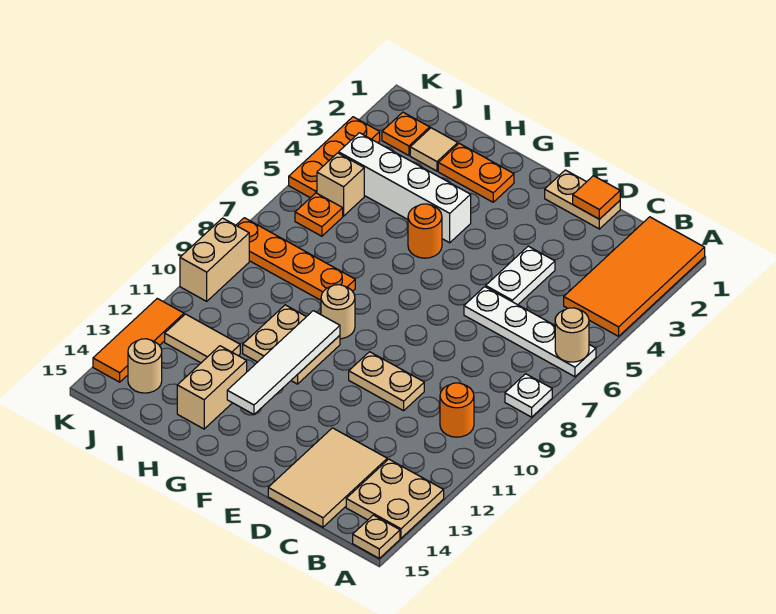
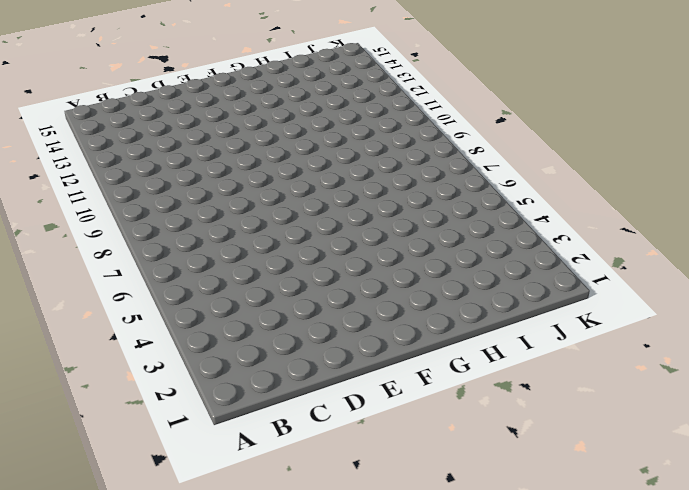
none -> orange tile A1:B4 level 1
none -> white plate A6:D6 level 1
none -> white plate A8 level 1

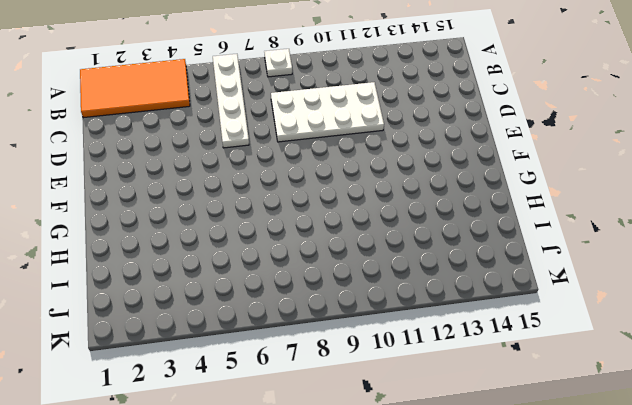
white plate C8:D11 level 1 -> tan plate D10:E10 level 1
none -> tan plate A13:B14 level 1
none -> tan plate A15 level 1
none -> orange round brick B10 level 1

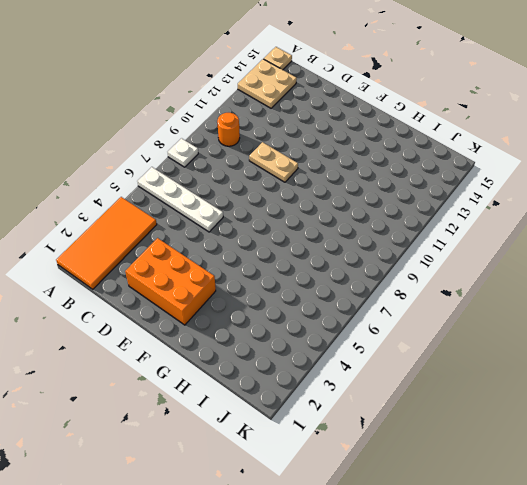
orange brick D2:F3 level 1 -> none
none -> tan tile C13:D15 level 1
none -> tan plate D1:E1 level 1
none -> white plate D4:D5 level 1

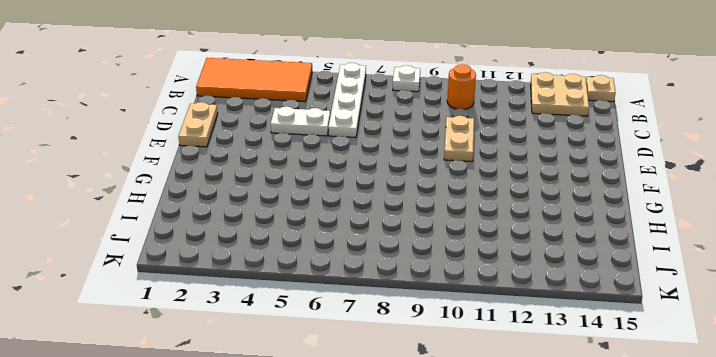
none -> tan tile C13:D15 level 1
none -> orange plate G2:H2 level 1
none -> white brick G4:J4 level 1

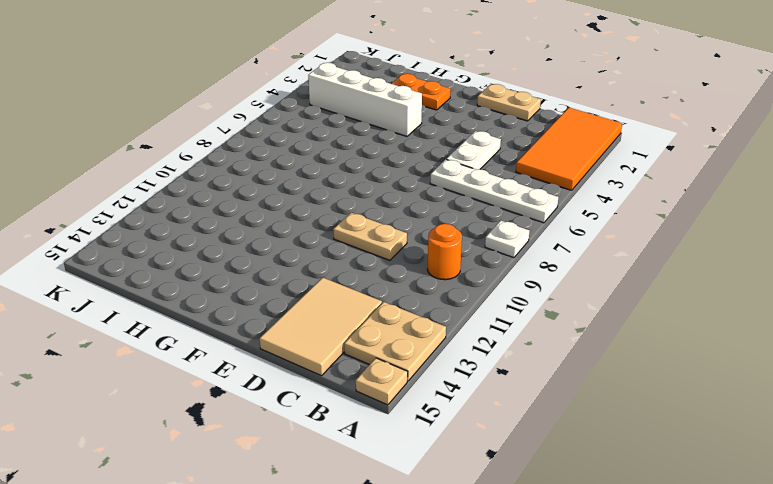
none -> orange round brick G5 level 1
none -> tan round brick G9 level 1
none -> tan plate G10:H11 level 1

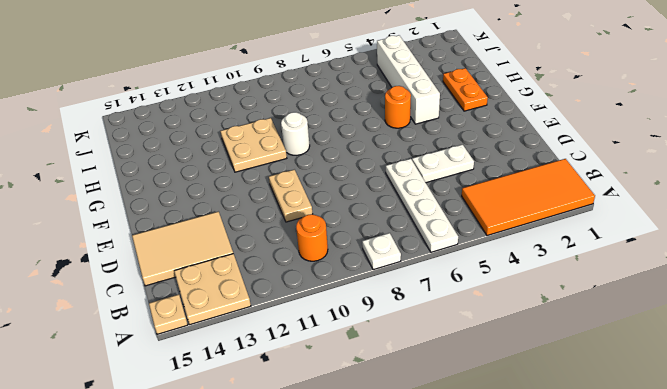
white round brick G9 level 1 -> tan round brick G9 level 1
none -> tan plate D1:E1 level 1
none -> orange plate H8:K8 level 1
none -> tan brick H13:H14 level 1

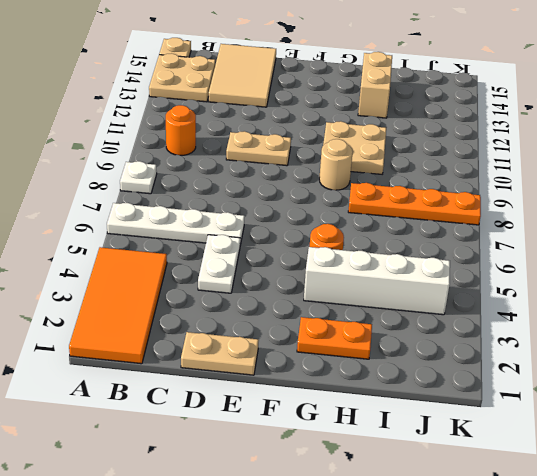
none -> tan tile I2 level 1
none -> tan tile I12:J12 level 1
none -> orange plate J2 level 1

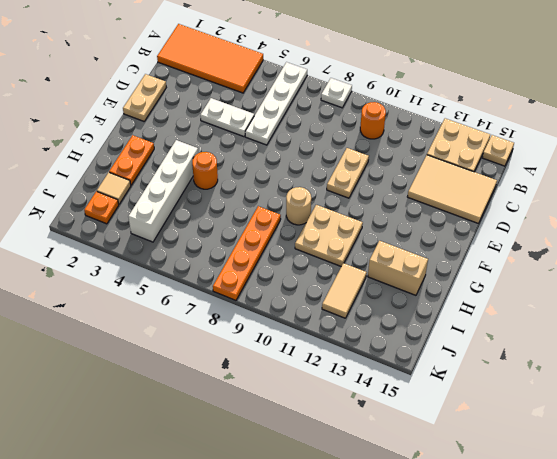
none -> tan brick J5 level 1
none -> orange plate J6 level 1
none -> tan round brick J14 level 1

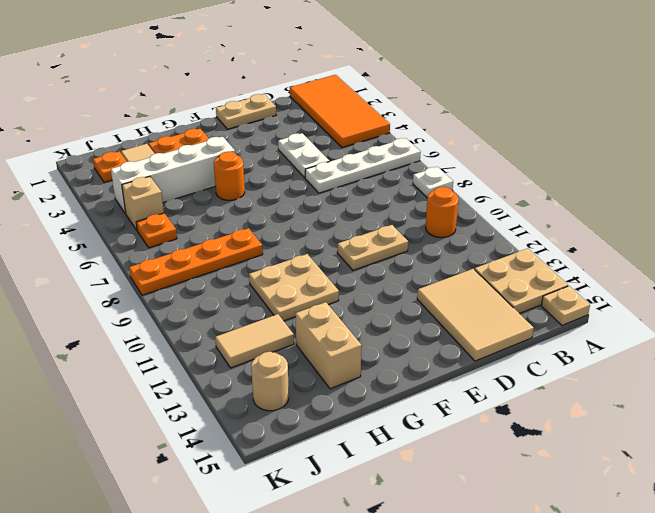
none -> tan round brick G9 level 1
none -> orange plate K3:K5 level 1
none -> tan brick K9:K10 level 1

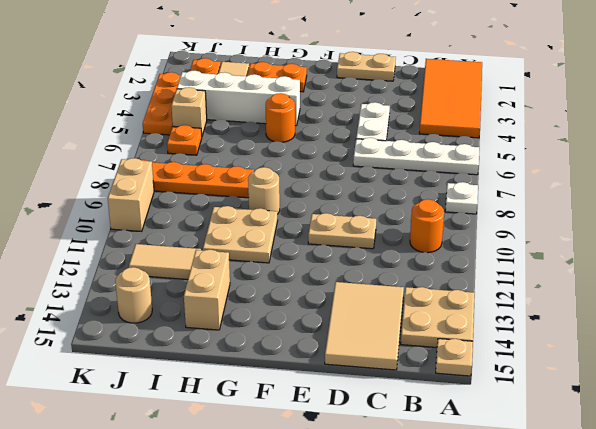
none -> orange tile K12:K14 level 1
none -> tan round brick A6 level 2
none -> orange tile D1 level 2

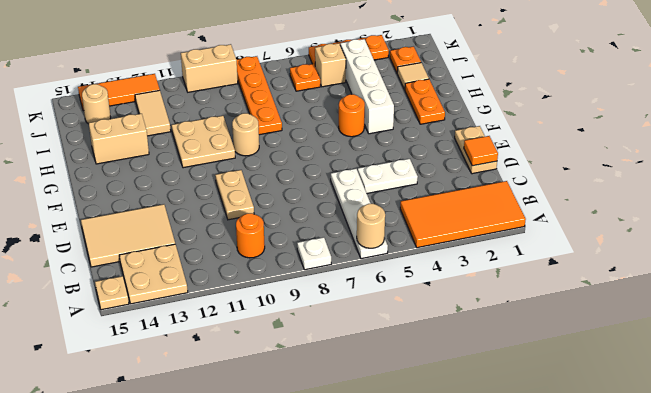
none -> white tile G10:G13 level 2

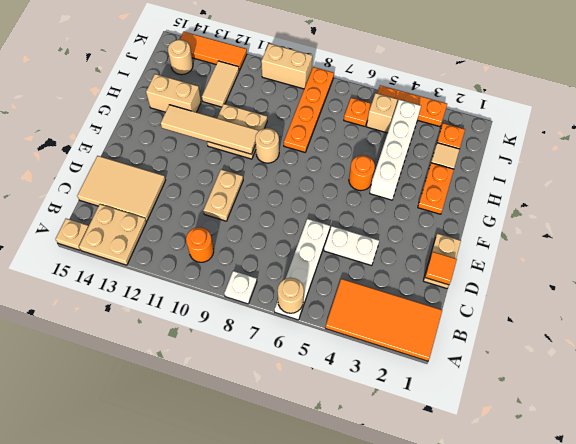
tan tile G10:G13 level 2 -> white tile G10:G13 level 2

